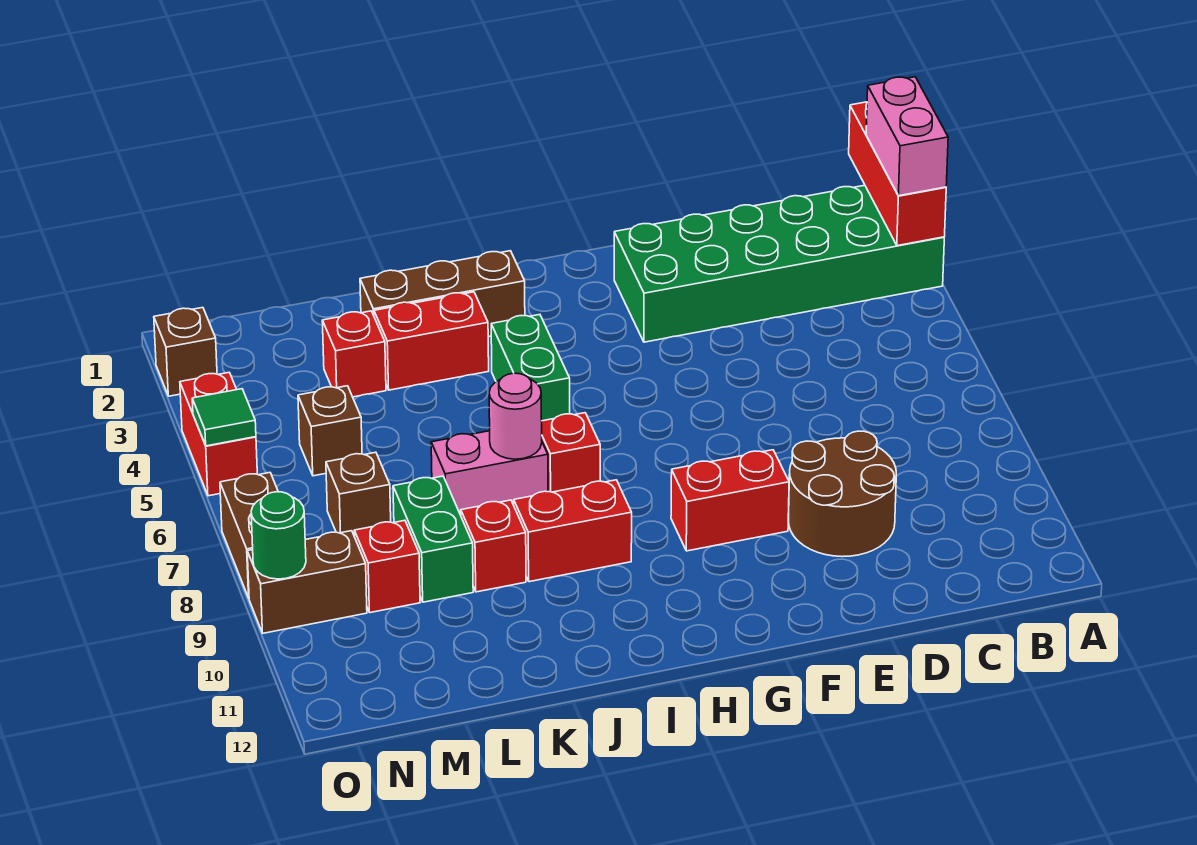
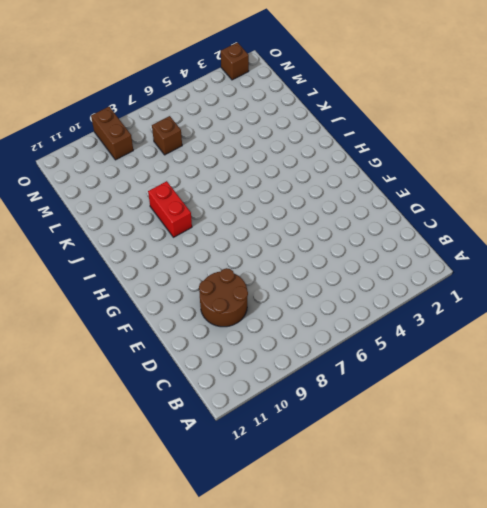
none -> green brick A2:F3 level 1
none -> red brick F9:G9 level 1
none -> brown brick I2:K2 level 1

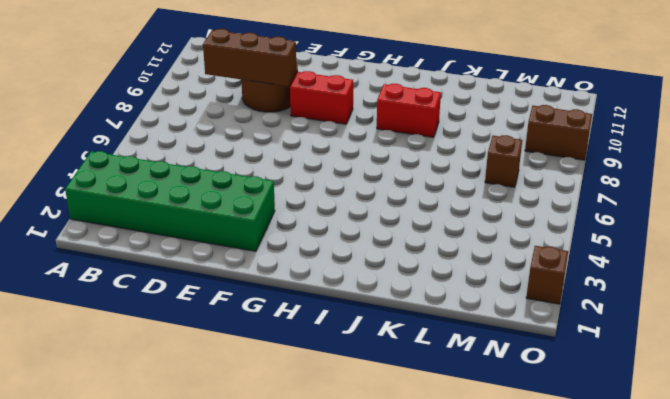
brown brick C9:E9 level 2 -> brown brick I2:K2 level 1
none -> green brick I4:I5 level 1
none -> red brick I7 level 1
none -> red brick J3:K3 level 1

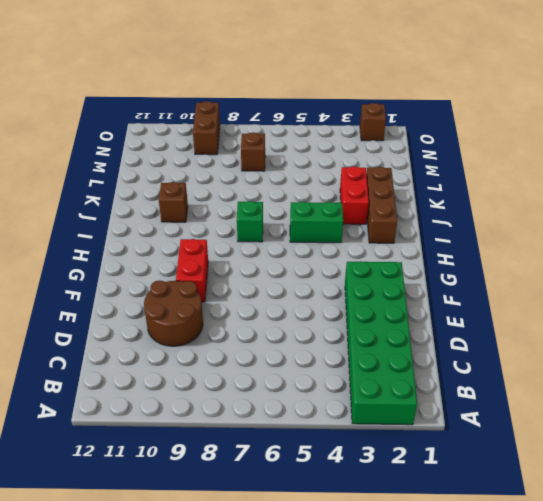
green brick I7 level 1 -> red brick I7 level 1
brown brick J10 level 1 -> brown brick M5 level 1
none -> red brick I9:J9 level 1
none -> pink brick J7:K7 level 1
none -> red brick K9 level 1

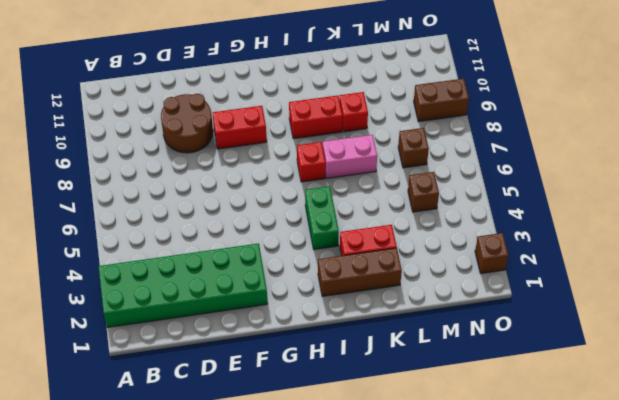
none -> red brick L3 level 1
none -> green brick L8:L9 level 1
none -> red brick M9 level 1

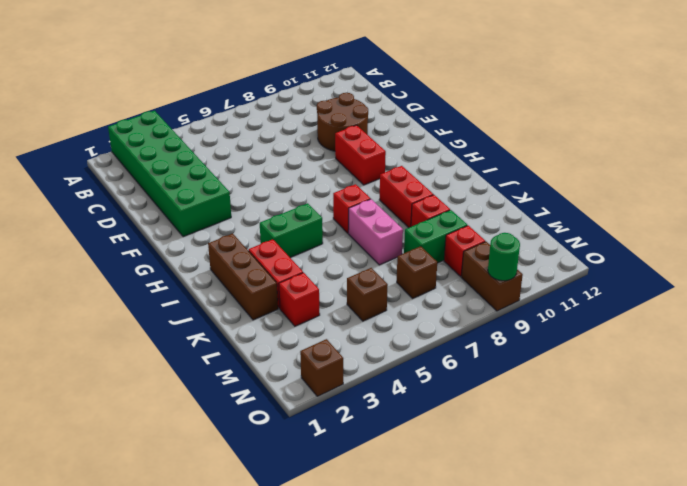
none -> red brick O4:O5 level 1
none -> brown brick O7:O8 level 1
none -> red brick A1:A3 level 2

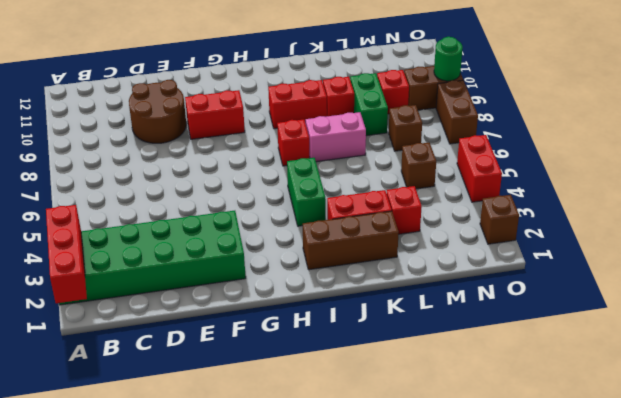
none -> pink round brick J7 level 2
none -> green tile O5 level 2
none -> pink brick A2:A3 level 3

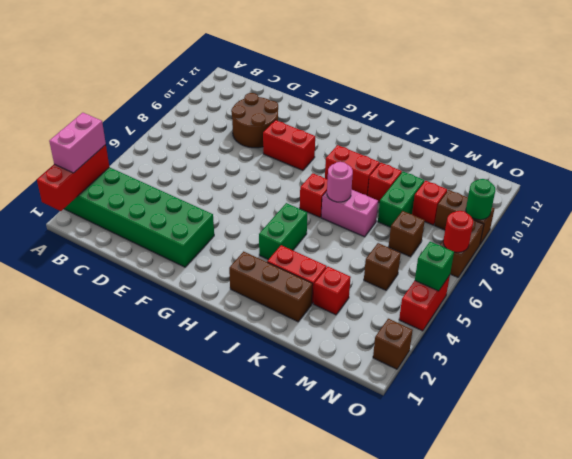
green brick O5 level 2 -> green tile O5 level 2
red round brick O7 level 2 -> none

